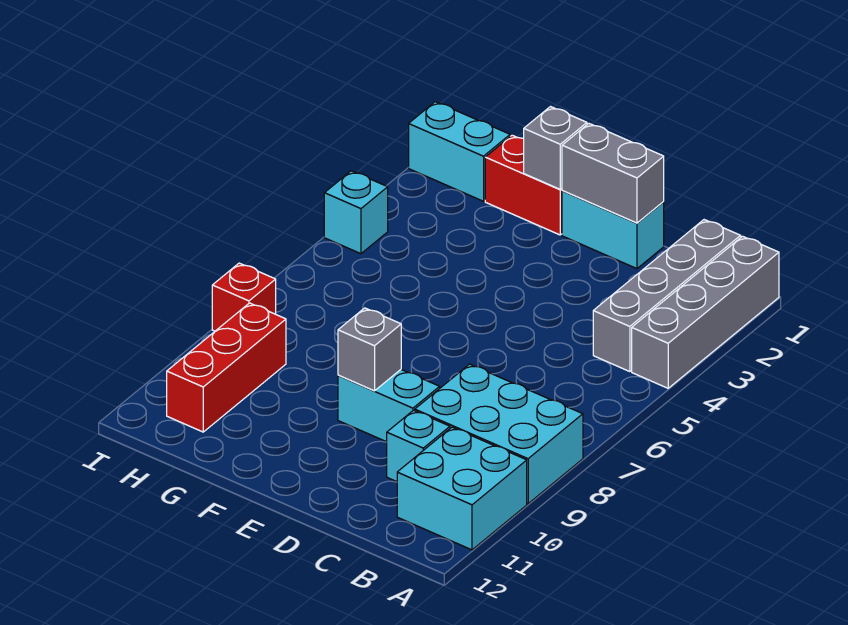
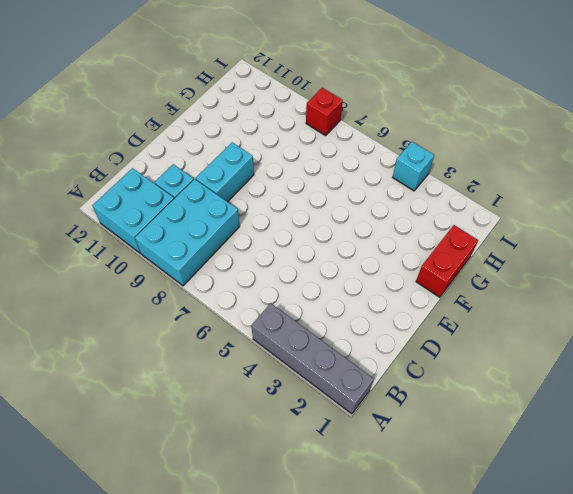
none -> grey brick B1:B4 level 1
none -> cyan brick D1:E1 level 1
none -> cyan brick H1:I1 level 1

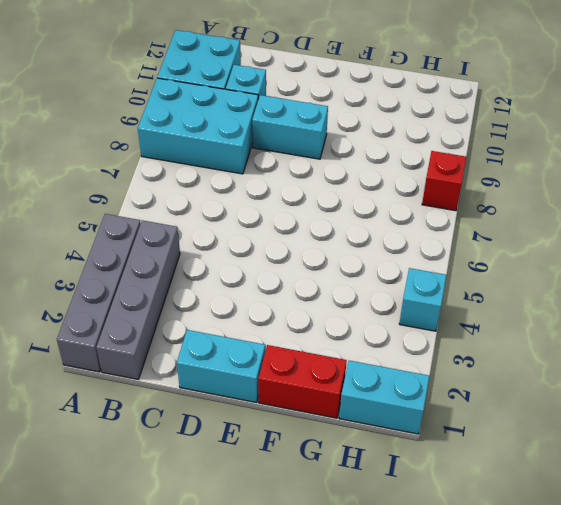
none -> red brick H9:H11 level 1
none -> grey brick D1:E1 level 2
none -> grey brick E9 level 2

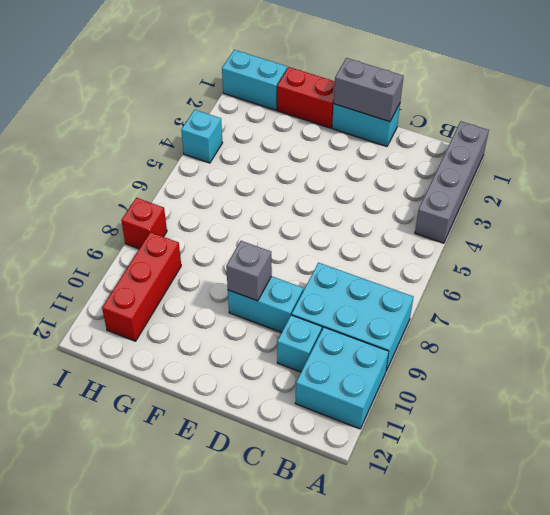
none -> grey brick B1:B4 level 1
none -> grey brick F1 level 2

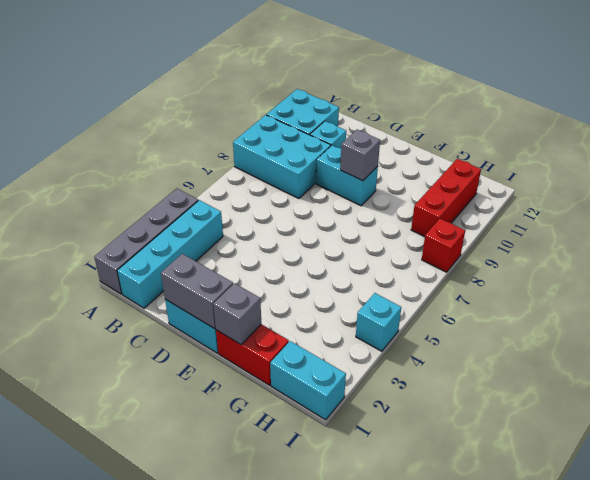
cyan brick B1:B4 level 1 -> grey brick B1:B4 level 1

